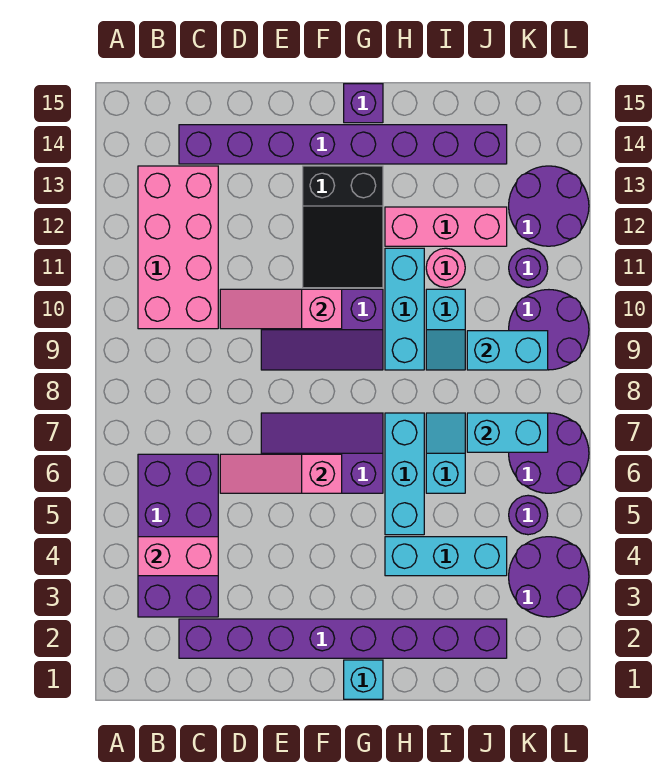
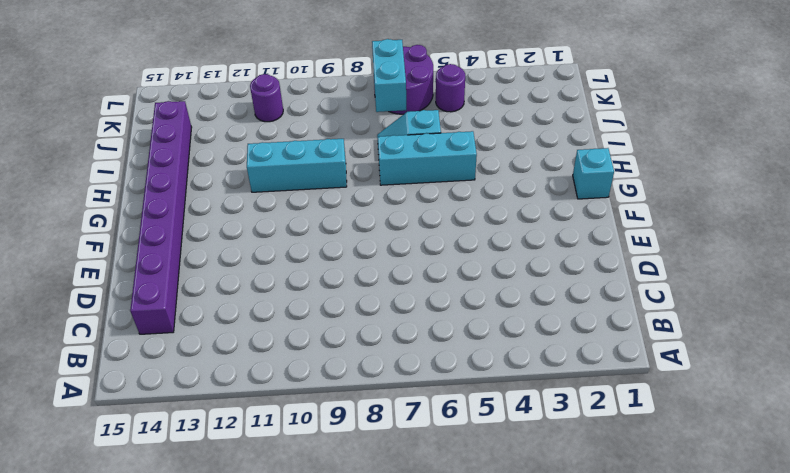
none -> purple brick B3:C6 level 1
none -> pink brick B10:C13 level 1
none -> purple brick C2:J2 level 1

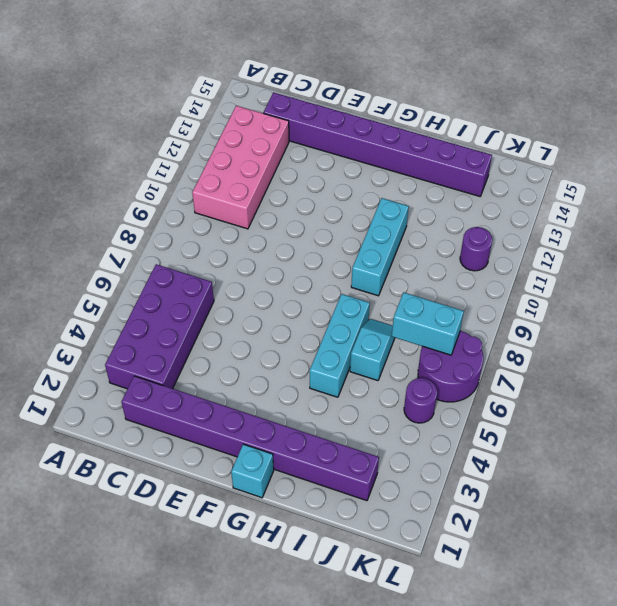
none -> purple slope E6:G7 level 1 top 6
none -> purple slope E9:G10 level 1 top 10
none -> black slope F11:G13 level 1 top 13

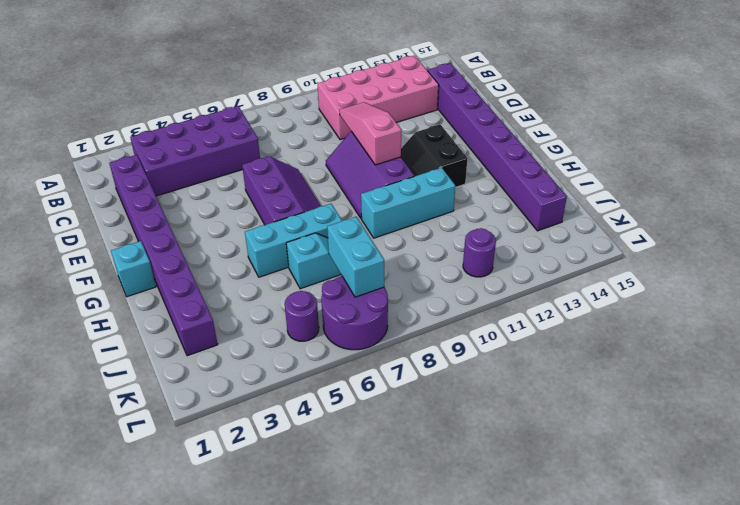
black slope F11:G12 level 1 top 12 -> black slope F11:G13 level 1 top 13
none -> purple brick G15 level 1
none -> cyan brick H4:J4 level 1
none -> pink brick H12:J12 level 1

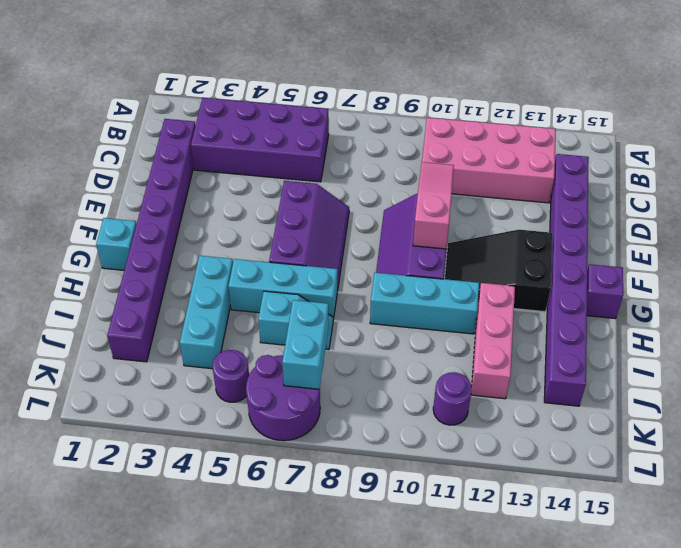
none -> cyan slope I9:I10 level 1 top 10
none -> pink round brick I11 level 1
none -> purple round brick K3:L4 level 1

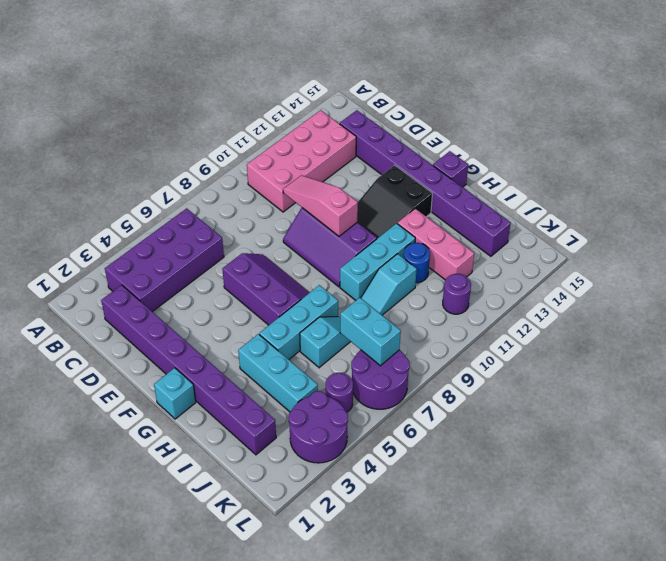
blue round brick I11 level 1 -> pink round brick I11 level 1
none -> purple round brick K9:L10 level 1
none -> purple round brick K12:L13 level 1
none -> pink brick B4:C4 level 2

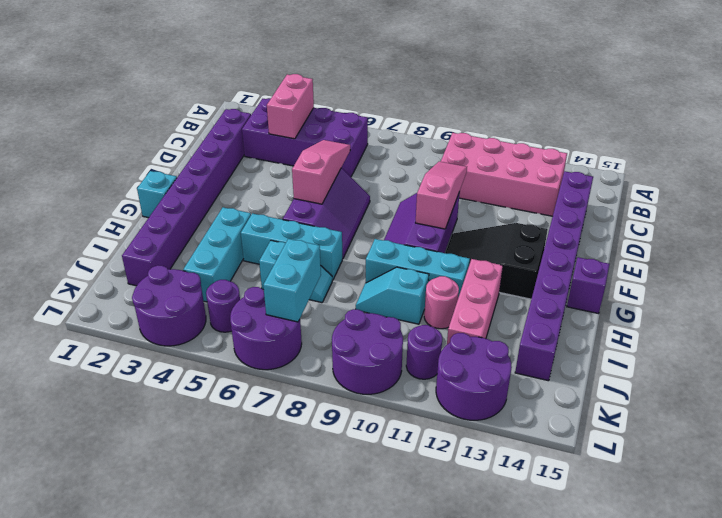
none -> cyan brick J9:K9 level 2

